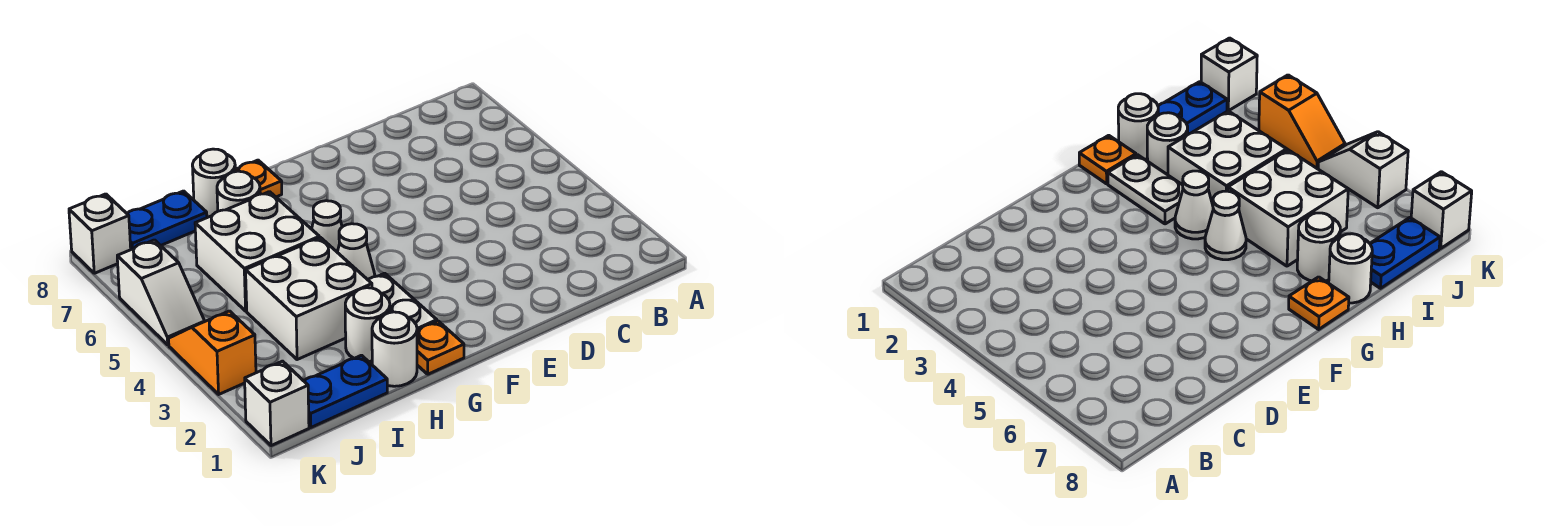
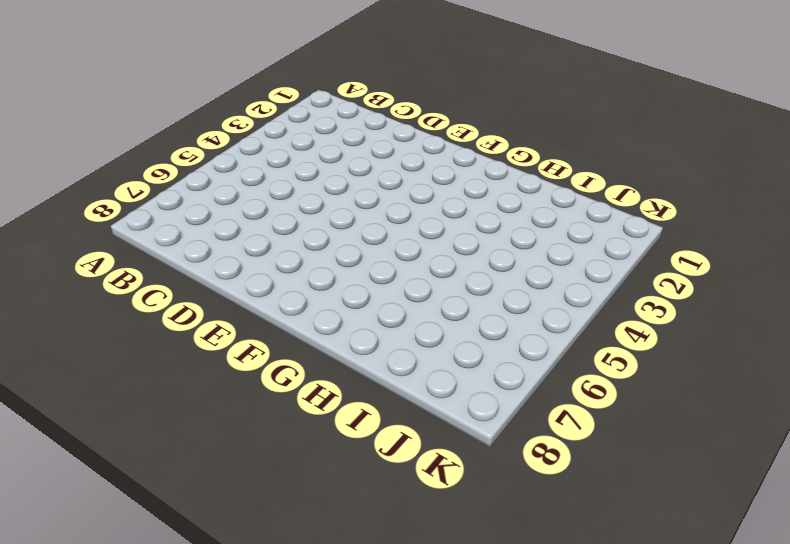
none -> orange plate G1 level 1
none -> white plate G2:G3 level 1
none -> white cone G4 level 1

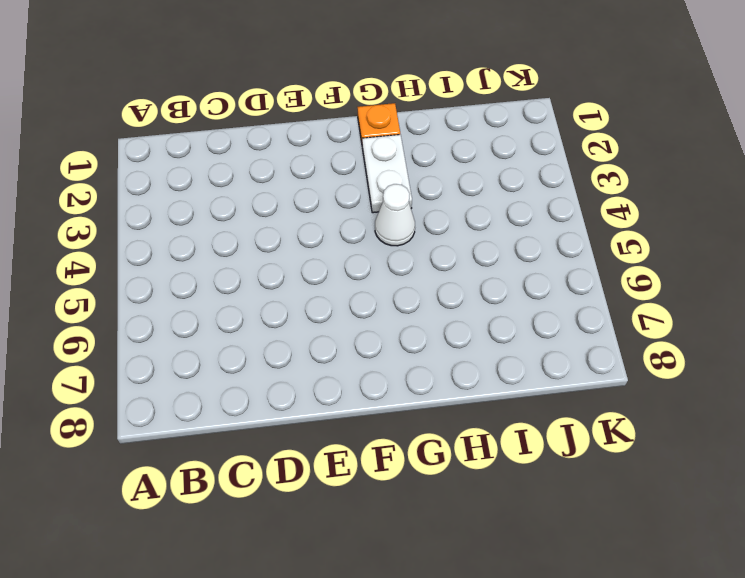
none -> white cone G5 level 1
none -> orange plate G8 level 1
none -> white round brick H1 level 1

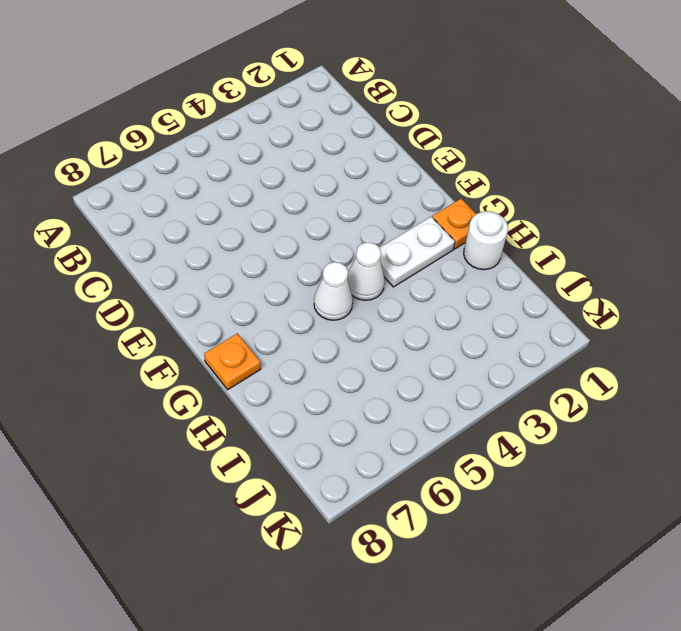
none -> white round brick H2 level 1
none -> white brick H3:I4 level 1
none -> white brick H5:I6 level 1

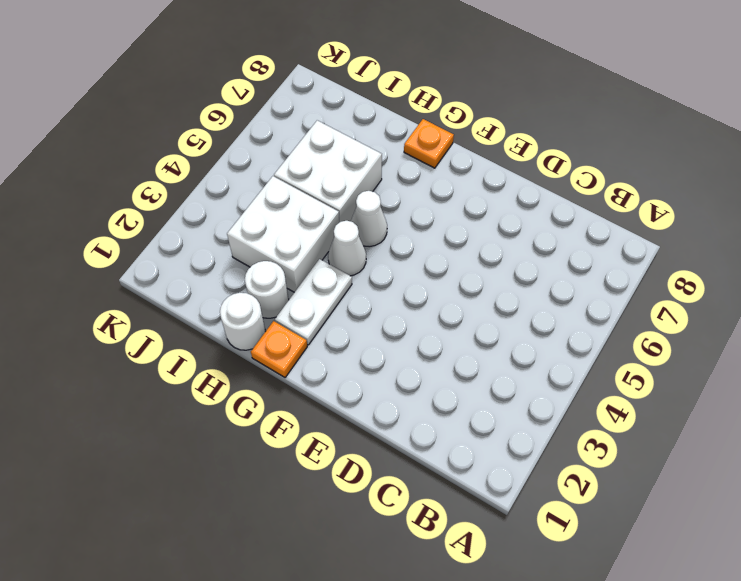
none -> white round brick H7 level 1
none -> white round brick H8 level 1
none -> blue plate I1:J1 level 1

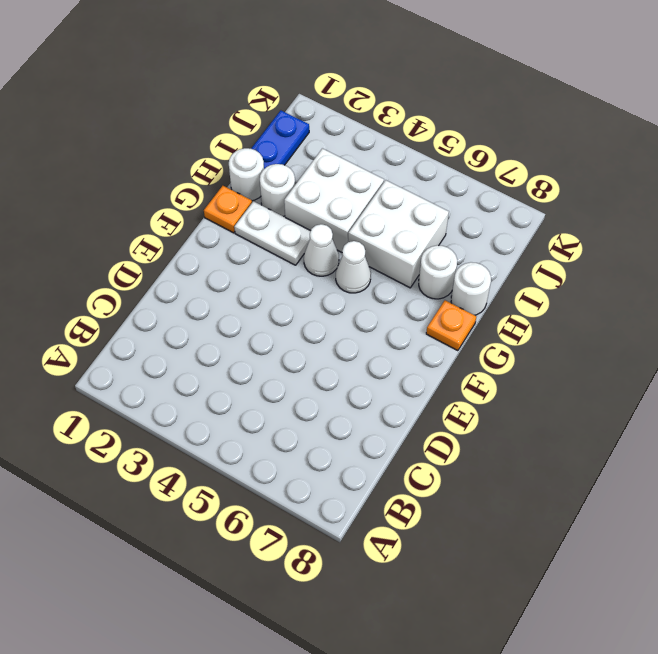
none -> blue plate I8:J8 level 1
none -> white brick K1 level 1
none -> orange slope K3:K4 level 1 top 3

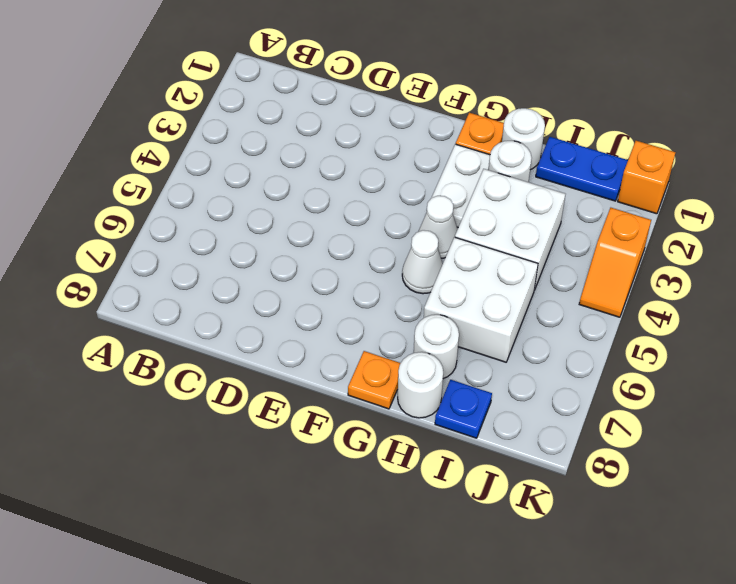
blue plate I8 level 1 -> blue plate I8:J8 level 1
orange brick K1 level 1 -> white brick K1 level 1
none -> white slope K5:K6 level 1 top 6
none -> white brick K8 level 1

